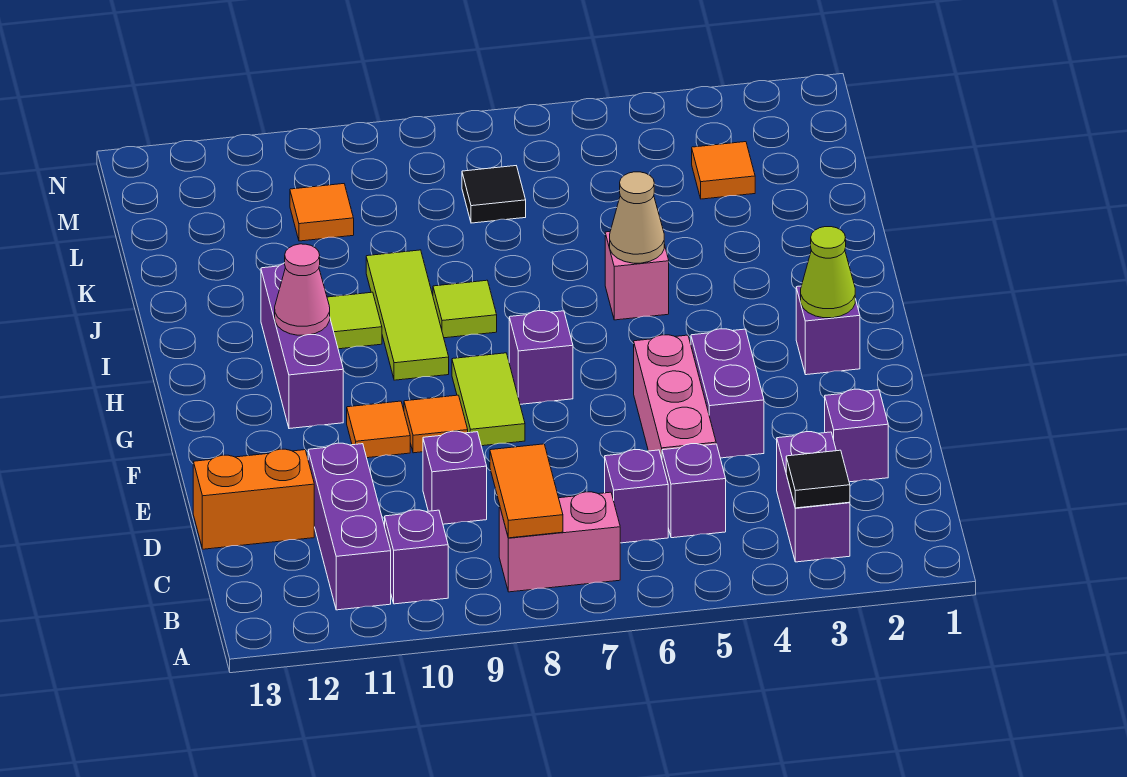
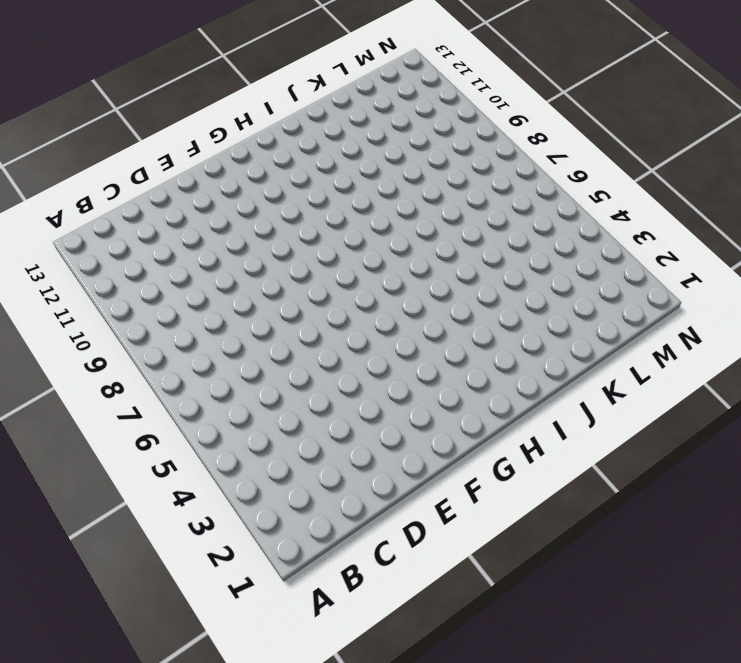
none -> purple brick B3:C3 level 1
none -> pink brick B7:B8 level 1
none -> purple brick B10 level 1

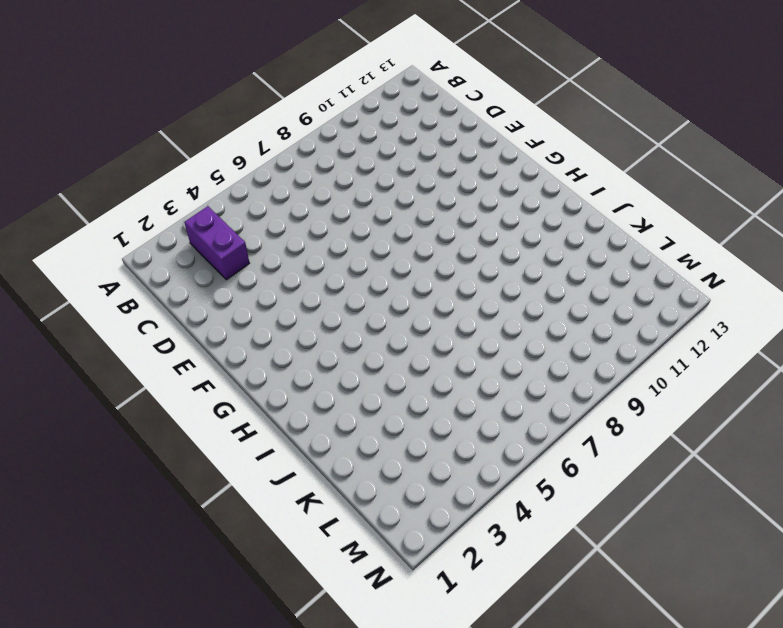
none -> pink brick B7:B8 level 1
none -> purple brick B10 level 1
none -> purple brick B11:D11 level 1

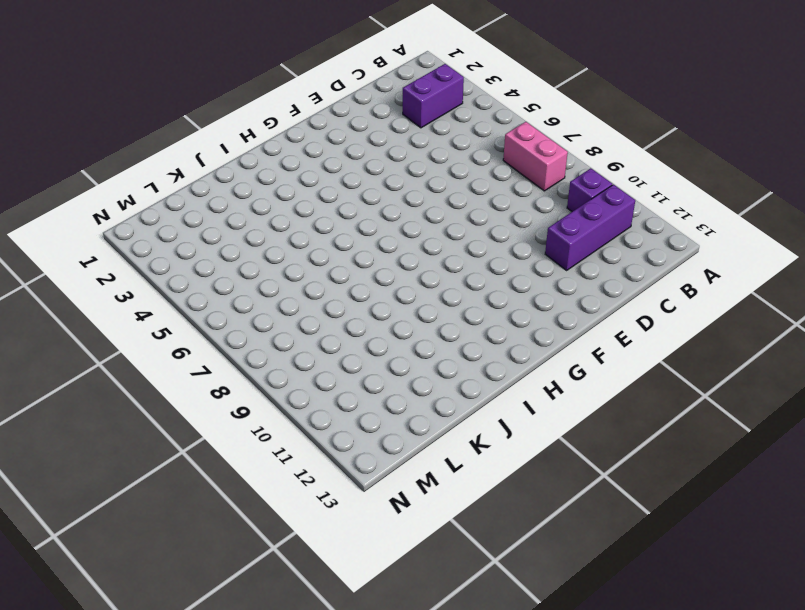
none -> purple brick C5 level 1
none -> purple brick C6 level 1
none -> purple brick D2 level 1

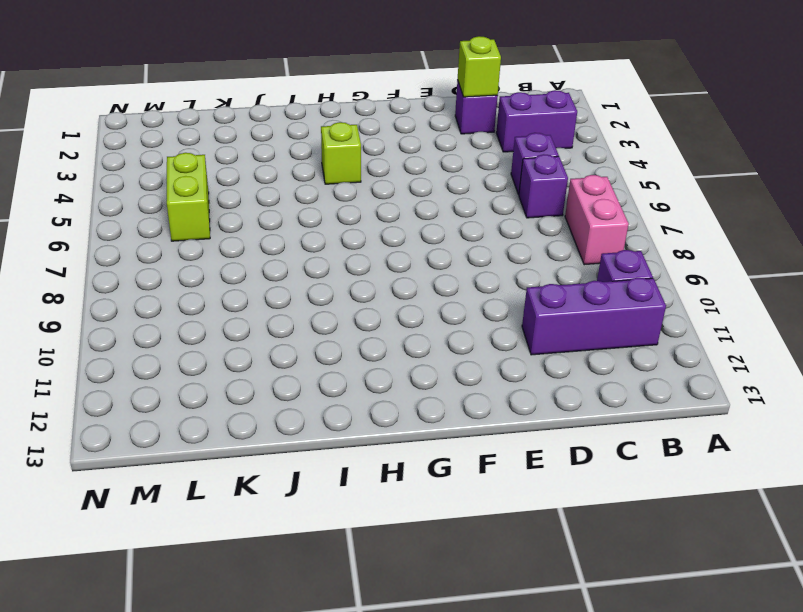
lime brick D2 level 2 -> none
lime brick H4 level 1 -> none
lime brick L5:L6 level 1 -> none
none -> pink brick D5:F5 level 1
none -> purple brick D9 level 1
none -> orange brick D12:D13 level 1

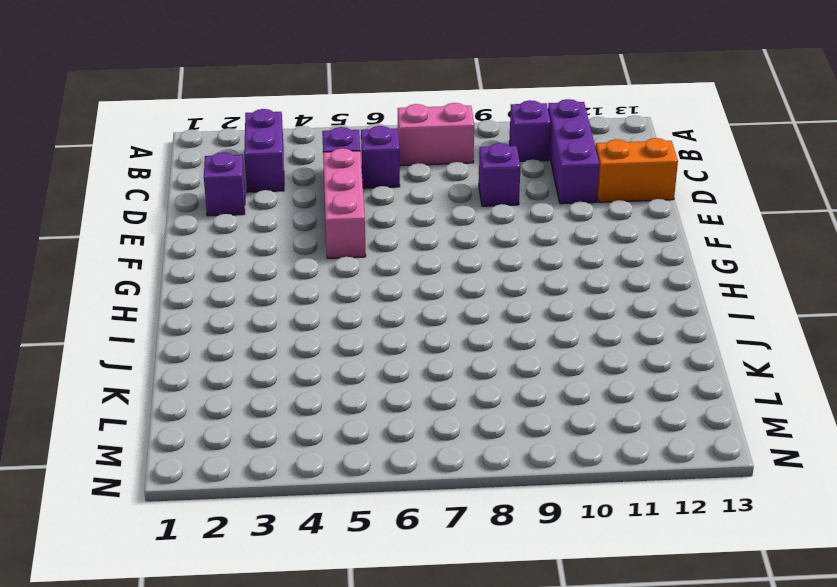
none -> purple brick E4:F4 level 1
none -> lime tile F8:G8 level 1
none -> orange tile F9 level 1

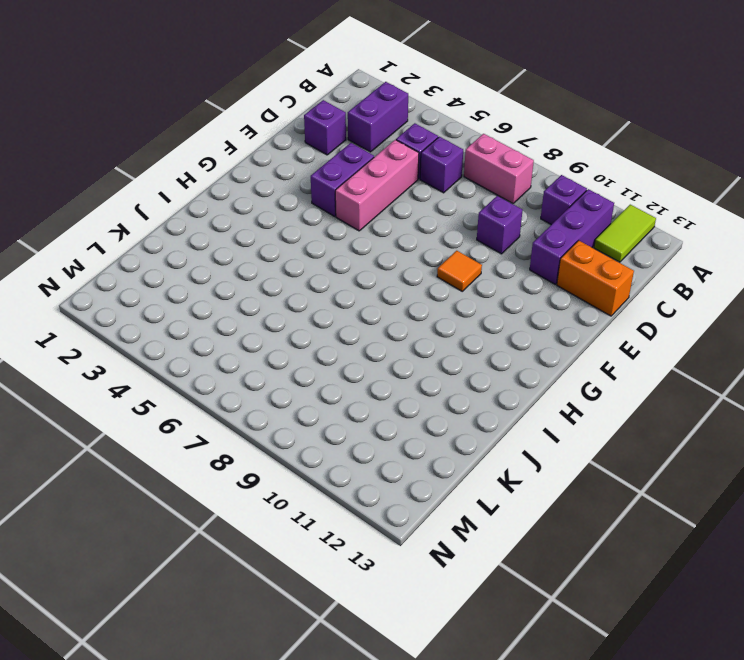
lime tile A12:B12 level 1 -> lime tile F8:G8 level 1
none -> orange tile F10 level 1
none -> purple brick G2 level 1
none -> purple brick G7 level 1

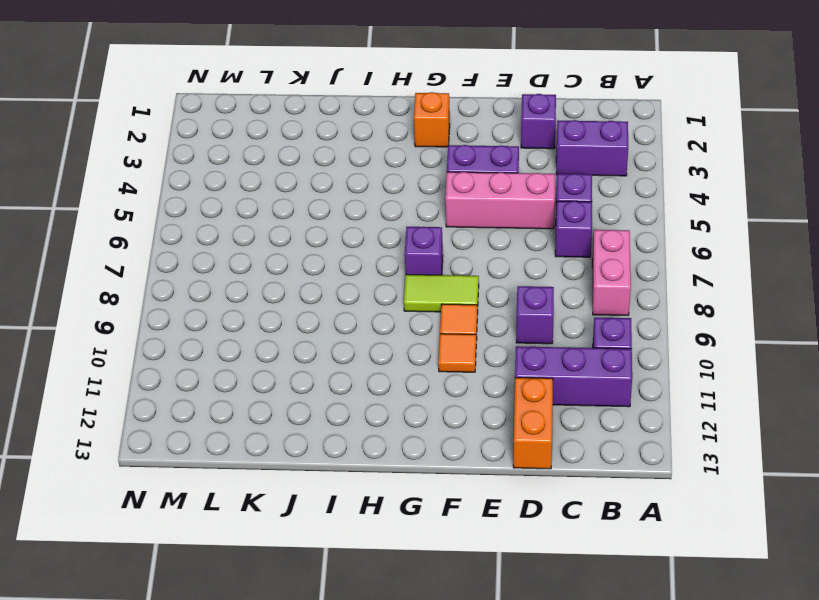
orange brick G2 level 1 -> purple brick G2 level 1
none -> purple brick G11:I11 level 1
none -> lime tile H9:J9 level 1
none -> pink brick I5 level 1

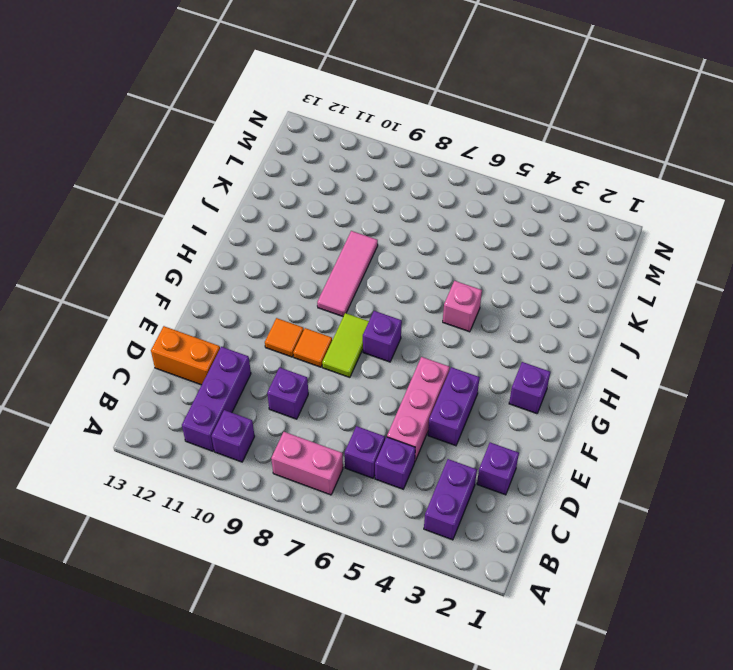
pink tile H9:J9 level 1 -> lime tile H9:J9 level 1
none -> purple brick G11:I11 level 1
none -> lime tile I8 level 1
none -> lime tile I10 level 1

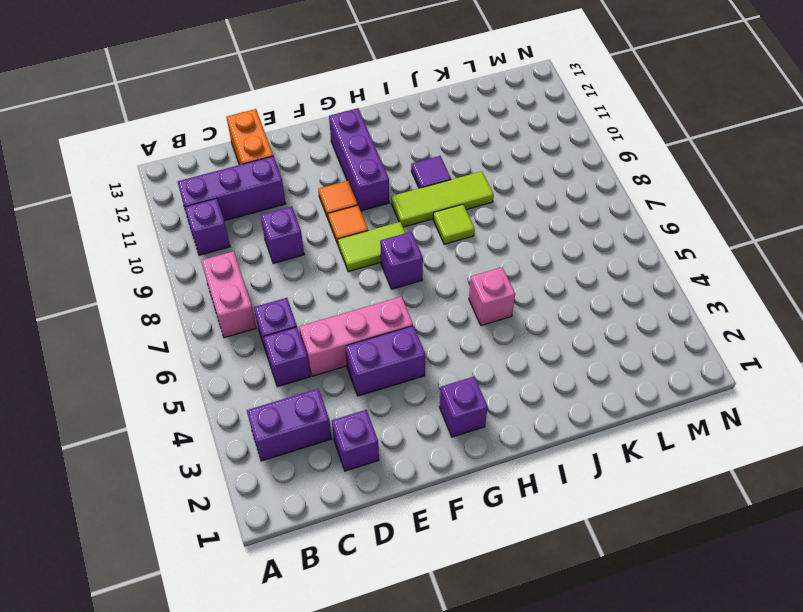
purple brick G10:G12 level 1 -> purple brick G11:I11 level 1
purple tile I10 level 1 -> lime tile I10 level 1
none -> orange tile L3 level 1
none -> black tile L7 level 1
none -> orange tile L10 level 1

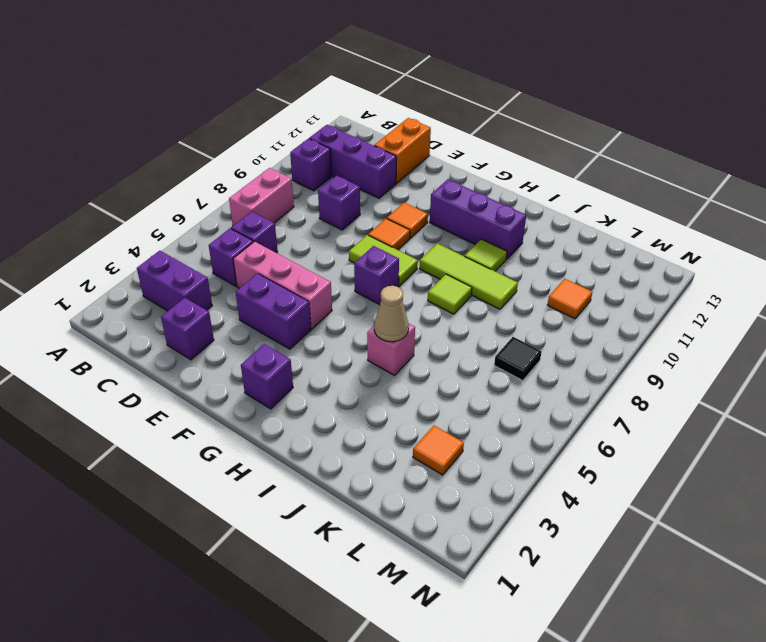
none -> black tile B3 level 2
none -> orange tile B8:C8 level 2
none -> lime cone G2 level 2

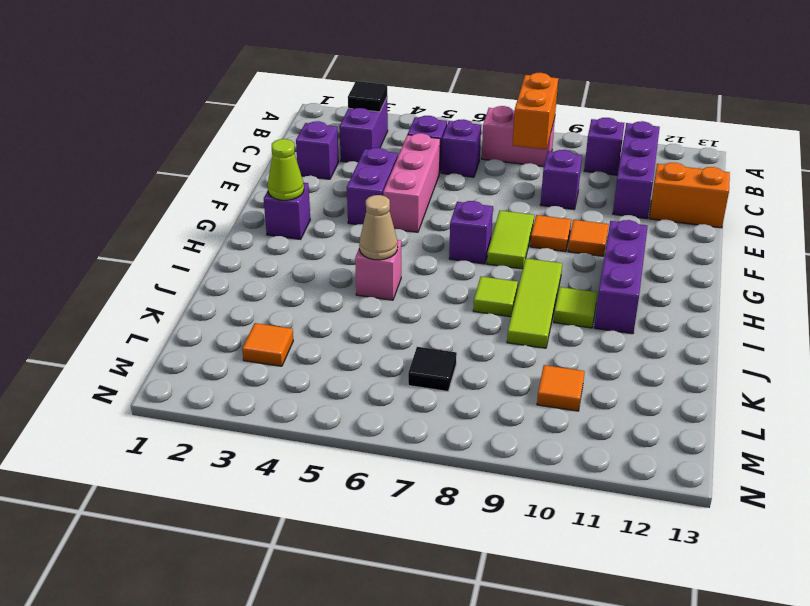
orange brick B8:C8 level 2 -> orange tile B8:C8 level 2
none -> pink cone H11 level 2

